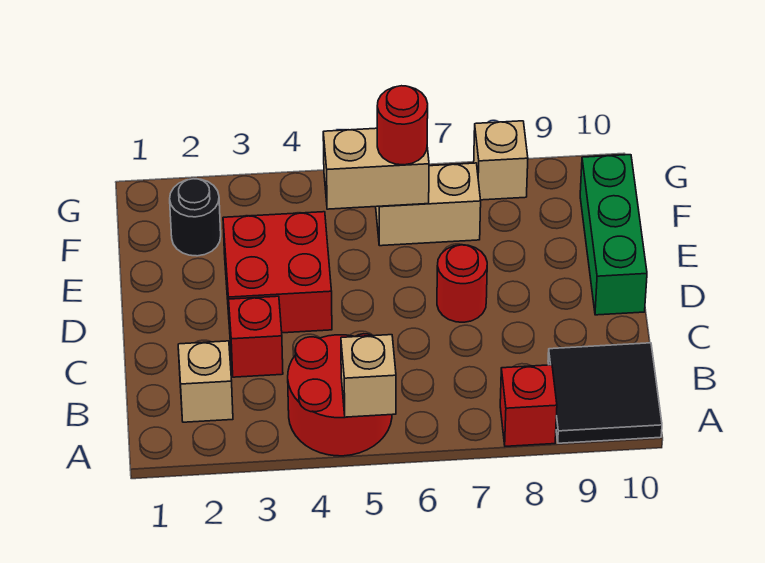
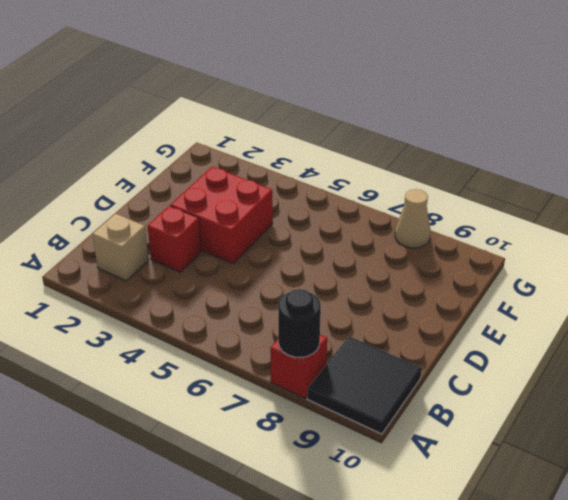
black round brick A8 level 2 -> black round brick F2 level 1
tan cone G8 level 1 -> tan brick G8 level 1
none -> red round brick A4:B5 level 1
none -> red round brick D7 level 1
none -> green brick D10:F10 level 1

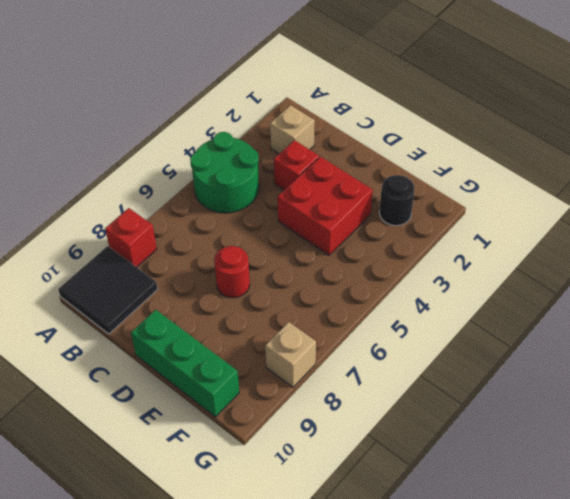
green round brick A4:B5 level 1 -> red round brick A4:B5 level 1
none -> tan brick F6:F7 level 1
none -> tan brick A5 level 2
none -> tan brick F5:F6 level 2

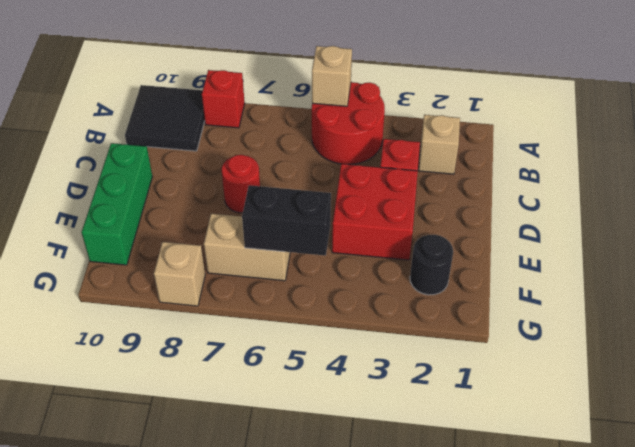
black brick F5:F6 level 2 -> tan brick F5:F6 level 2
none -> red round brick F6 level 3

